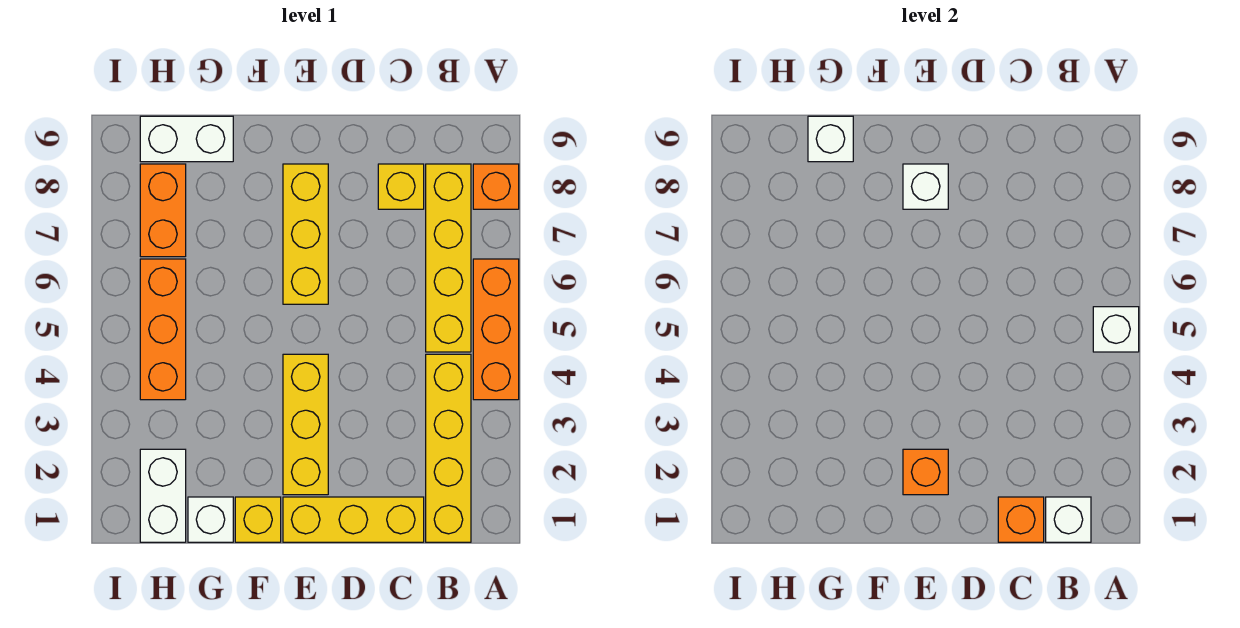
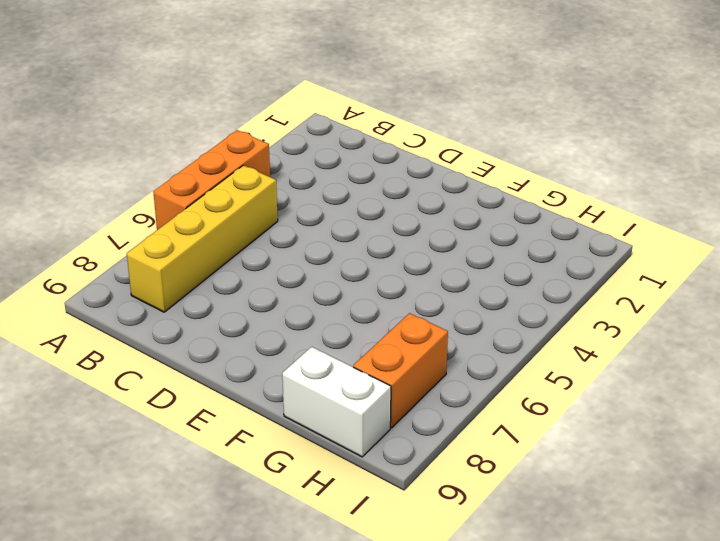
none -> orange brick A8 level 1
none -> yellow brick B1:B4 level 1
none -> yellow brick C1:E1 level 1

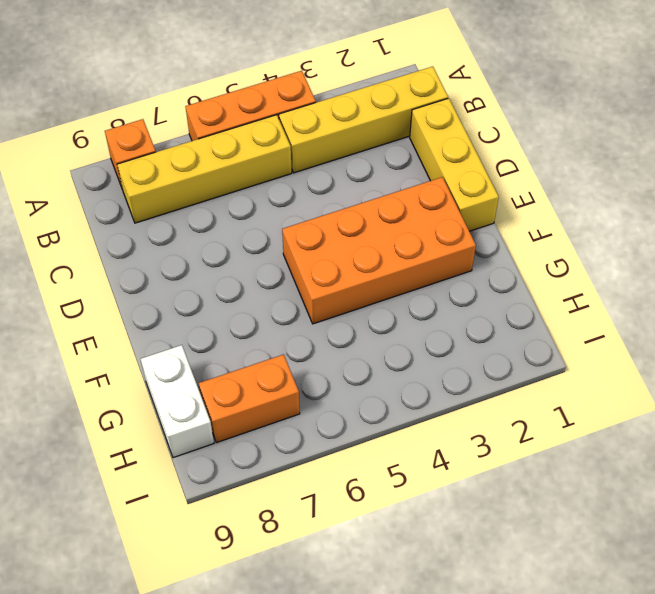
orange brick E2:F5 level 1 -> yellow brick E2:E4 level 1
none -> yellow brick C8 level 1
none -> yellow brick E6:E8 level 1
none -> yellow brick F1 level 1

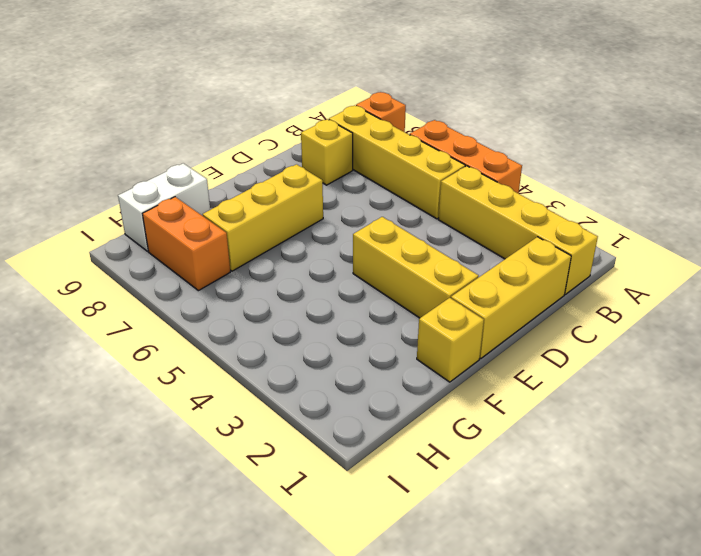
yellow brick E7:G7 level 1 -> yellow brick E6:E8 level 1
none -> white brick G1 level 1
none -> white brick H1:H2 level 1
none -> orange brick H4:H6 level 1

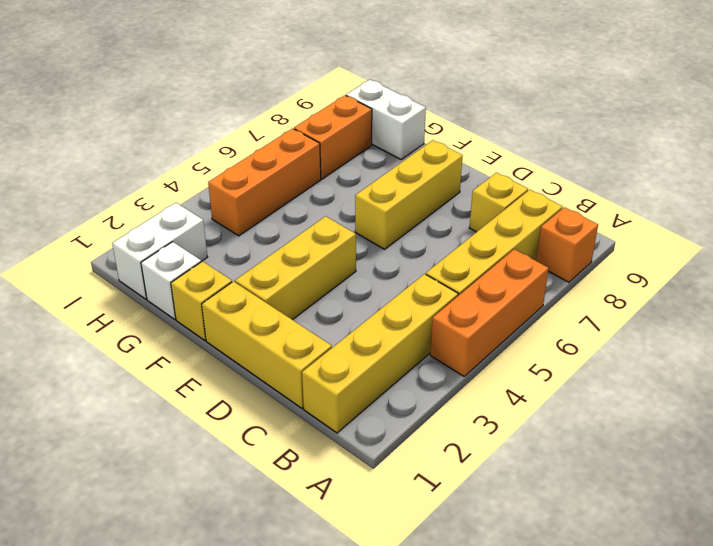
none -> white brick A5 level 2
none -> white brick B1 level 2
none -> orange brick C1 level 2

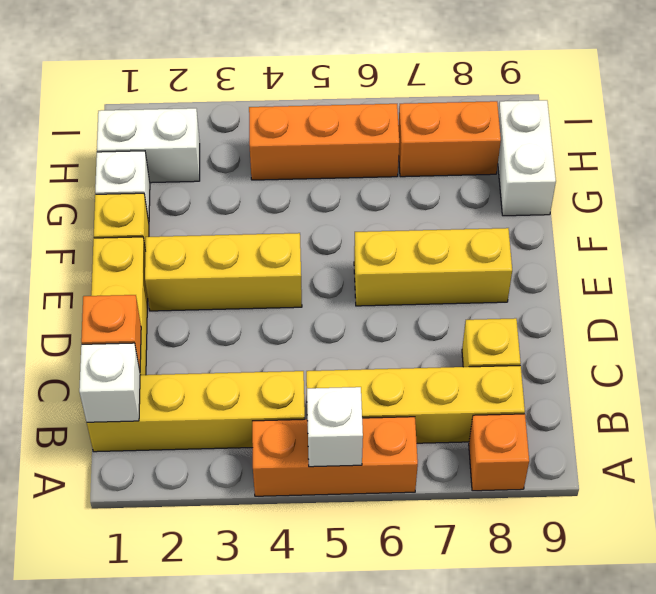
none -> orange brick E2 level 2
none -> white brick E8 level 2
none -> white brick G9 level 2

